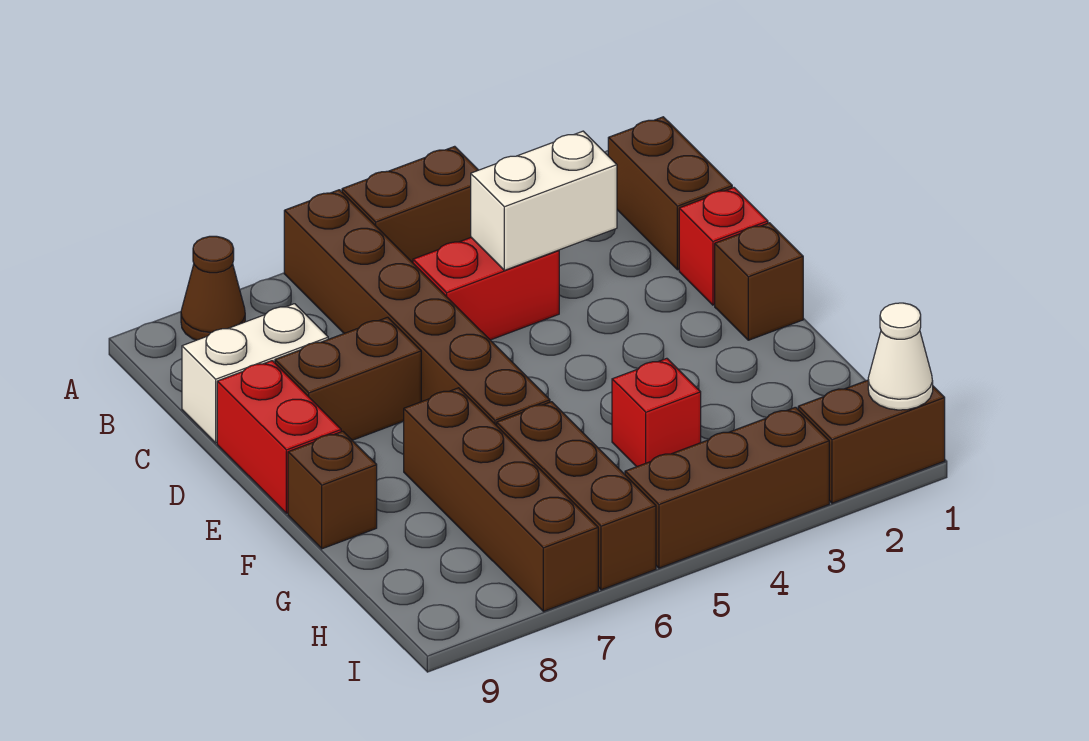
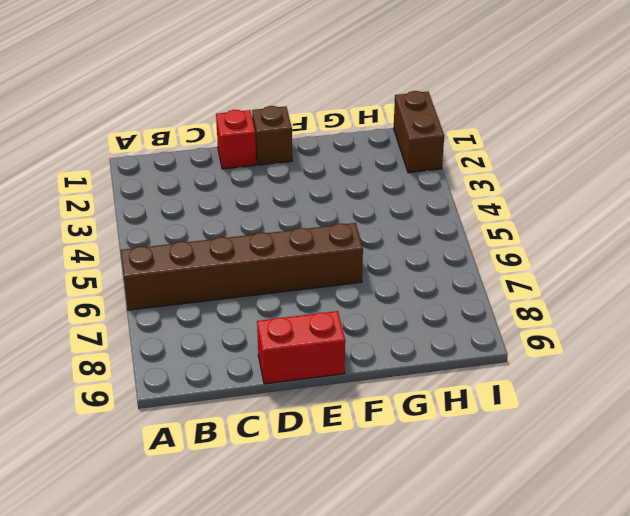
none -> brown brick A4:A5 level 1
none -> brown cone A8 level 1
none -> brown brick B1:C1 level 1

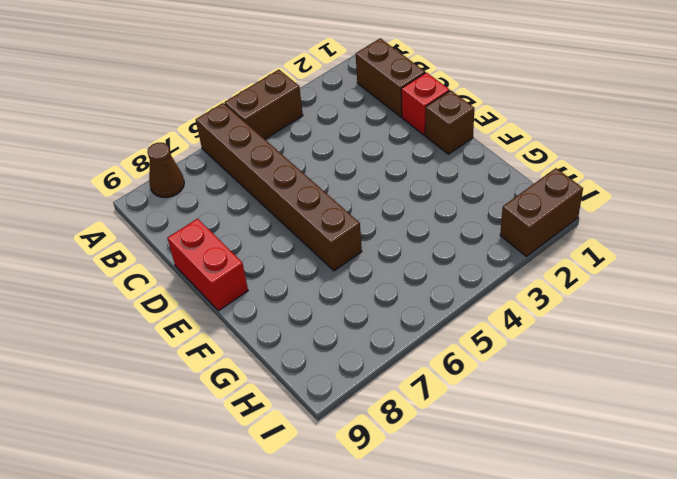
none -> red brick C4:C5 level 1
none -> white brick C8:C9 level 1
none -> brown brick D7:D8 level 1

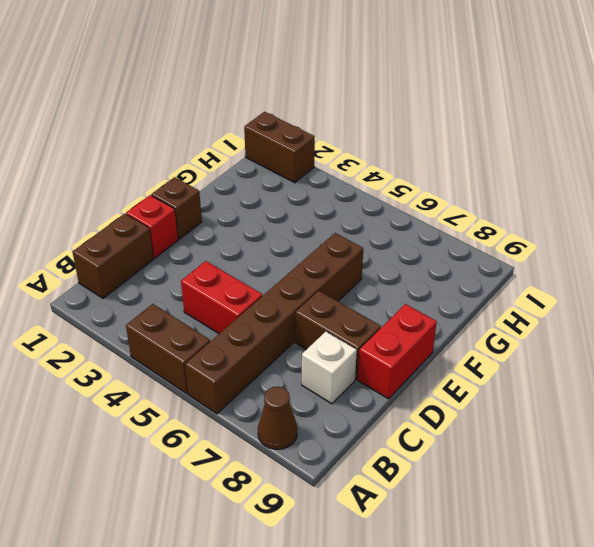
white brick C8 level 1 -> white brick C8:C9 level 1
none -> brown brick F7:I7 level 1
none -> brown brick F9 level 1
none -> red brick G4 level 1

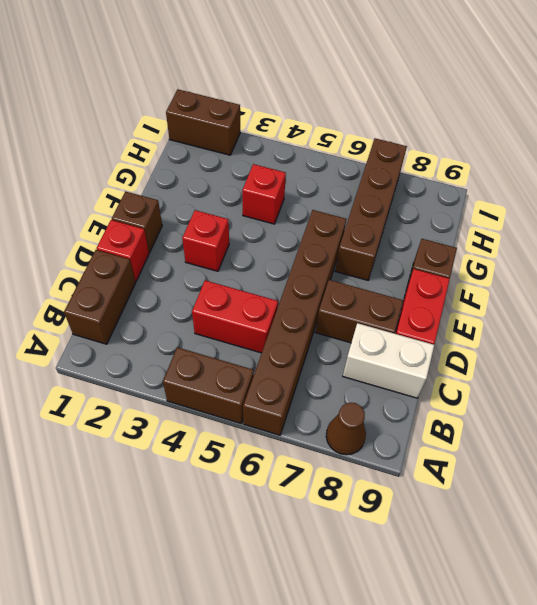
red brick E3 level 1 -> none
none -> brown brick G6:I6 level 1
none -> brown brick I3:I5 level 1
none -> white brick C3:C4 level 2

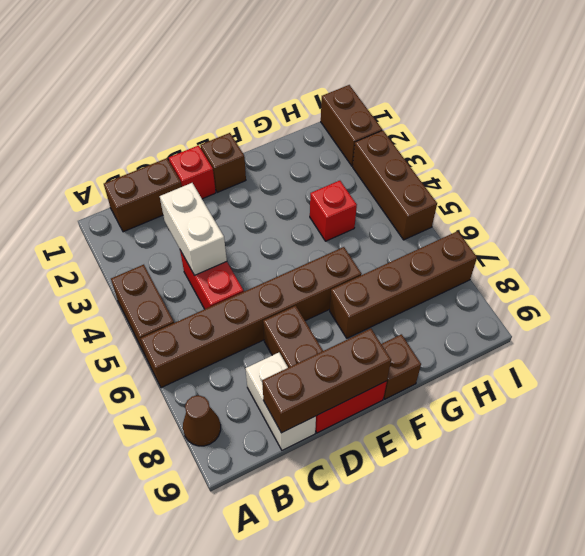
brown brick C9:E9 level 2 -> brown brick G6:I6 level 1
none -> white cone I1 level 2

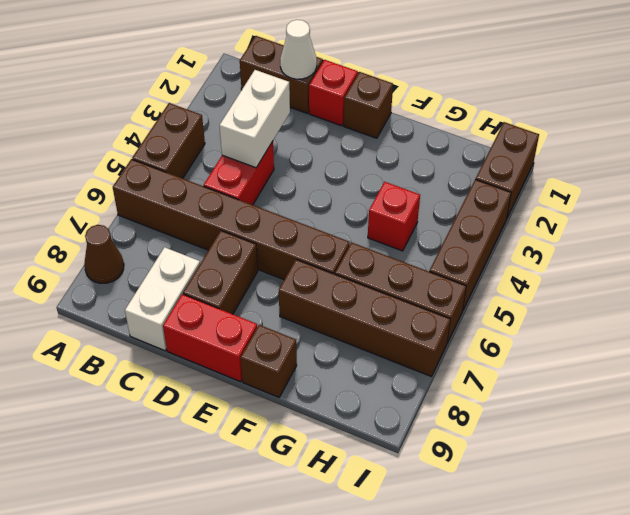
white cone C1 level 2 -> white cone I1 level 2

